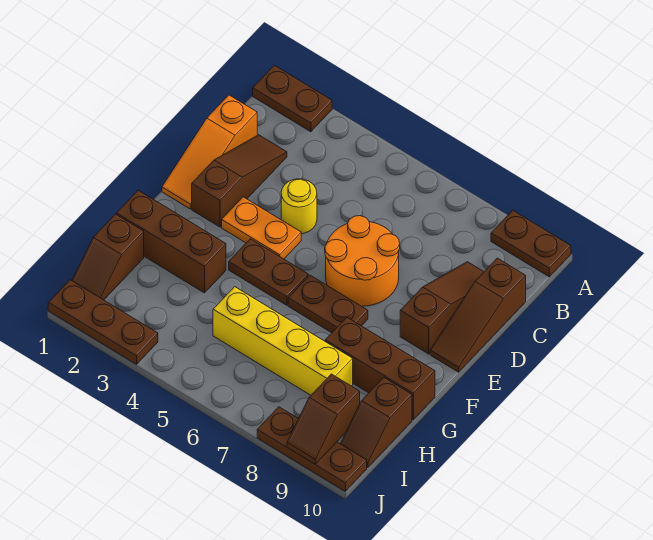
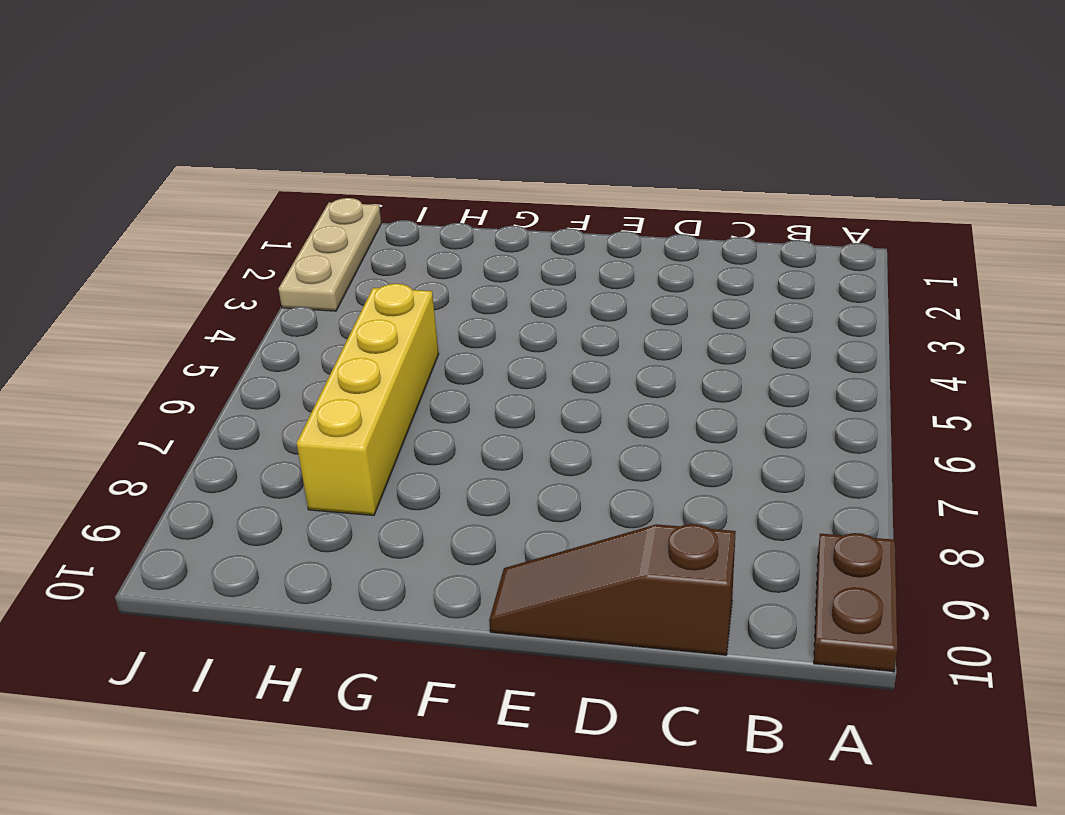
tan plate J1:J3 level 1 -> brown plate J1:J3 level 1
none -> brown plate A1:A2 level 1
none -> orange slope C1:E1 level 1 top C
none -> brown slope C2:E2 level 1 top E

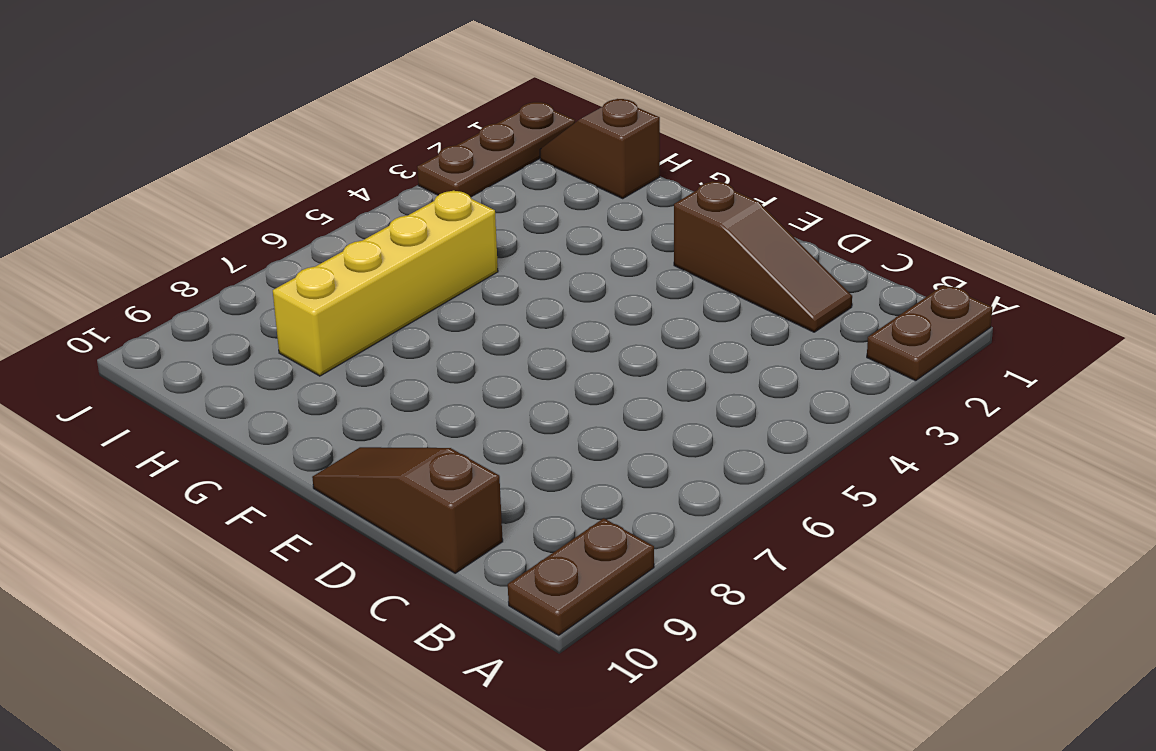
none -> orange slope C1:E1 level 1 top C
none -> brown slope C9:E9 level 1 top E
none -> yellow round brick D4 level 1

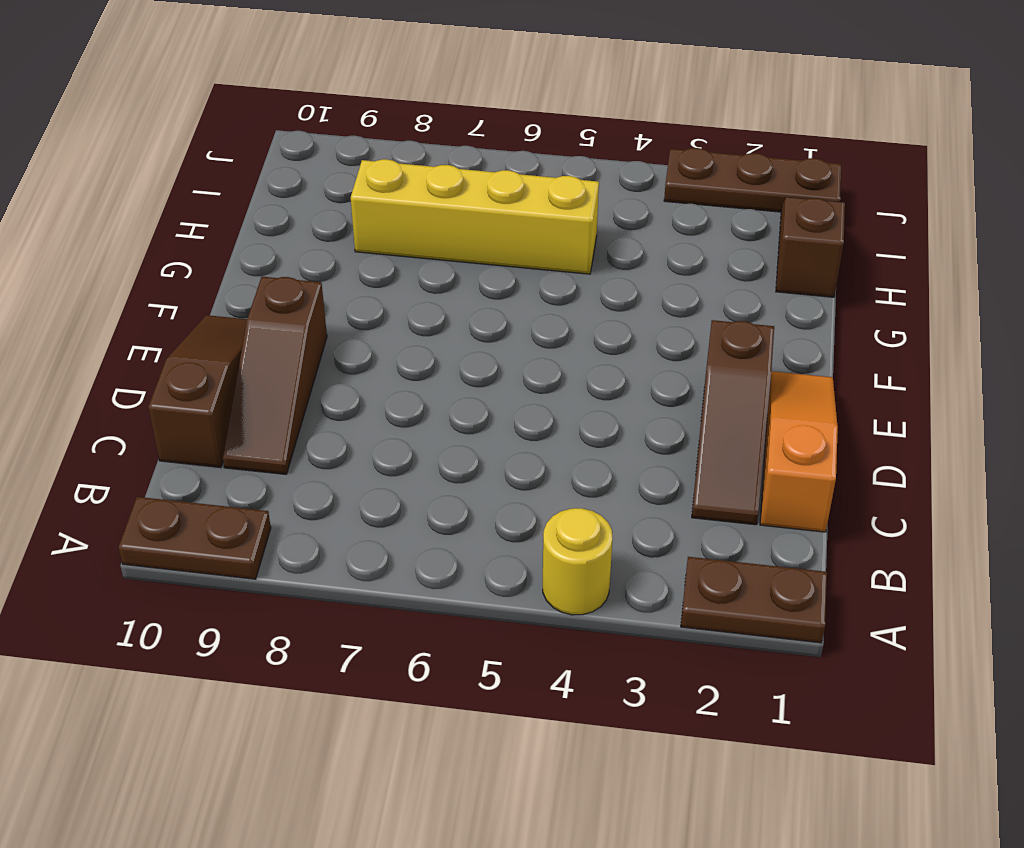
yellow round brick A4 level 1 -> yellow round brick D4 level 1
none -> orange round brick D6:E7 level 1
none -> orange plate E3:E4 level 1
none -> brown plate F4:F5 level 1

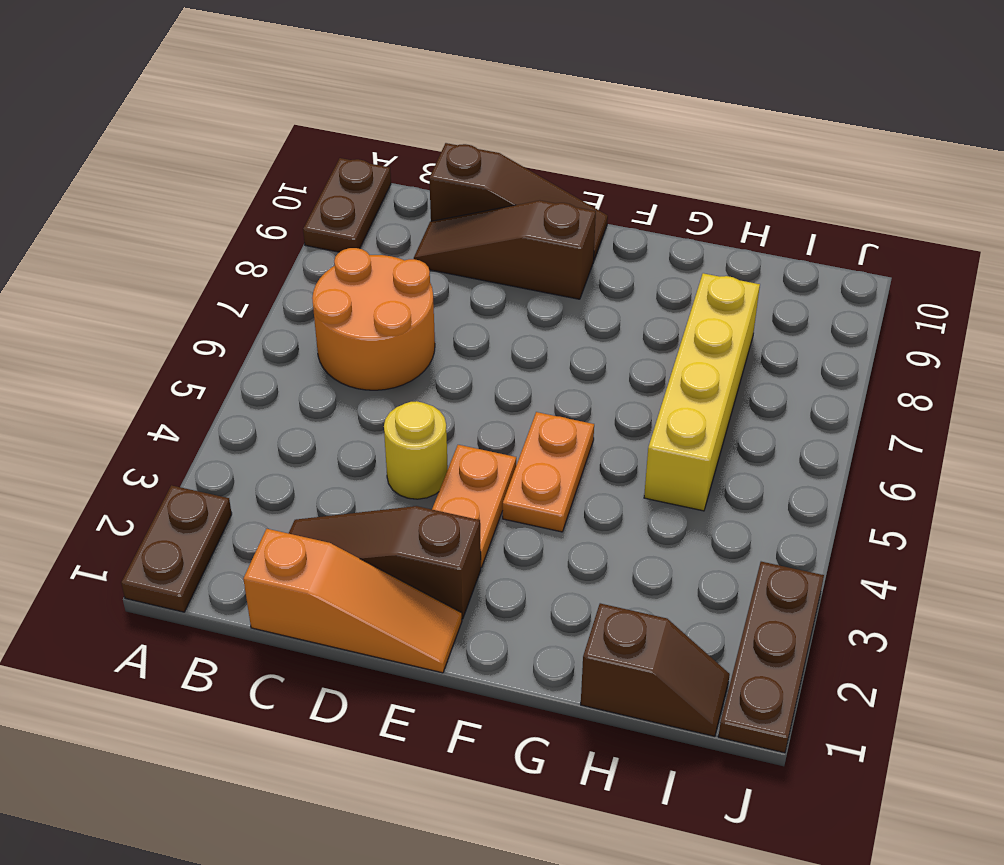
orange round brick B6:C7 level 1 -> orange round brick D6:E7 level 1
orange plate F4:F5 level 1 -> brown plate F4:F5 level 1
none -> brown plate F6:F7 level 1
none -> brown brick G1:G3 level 1
none -> brown brick G8:G10 level 1

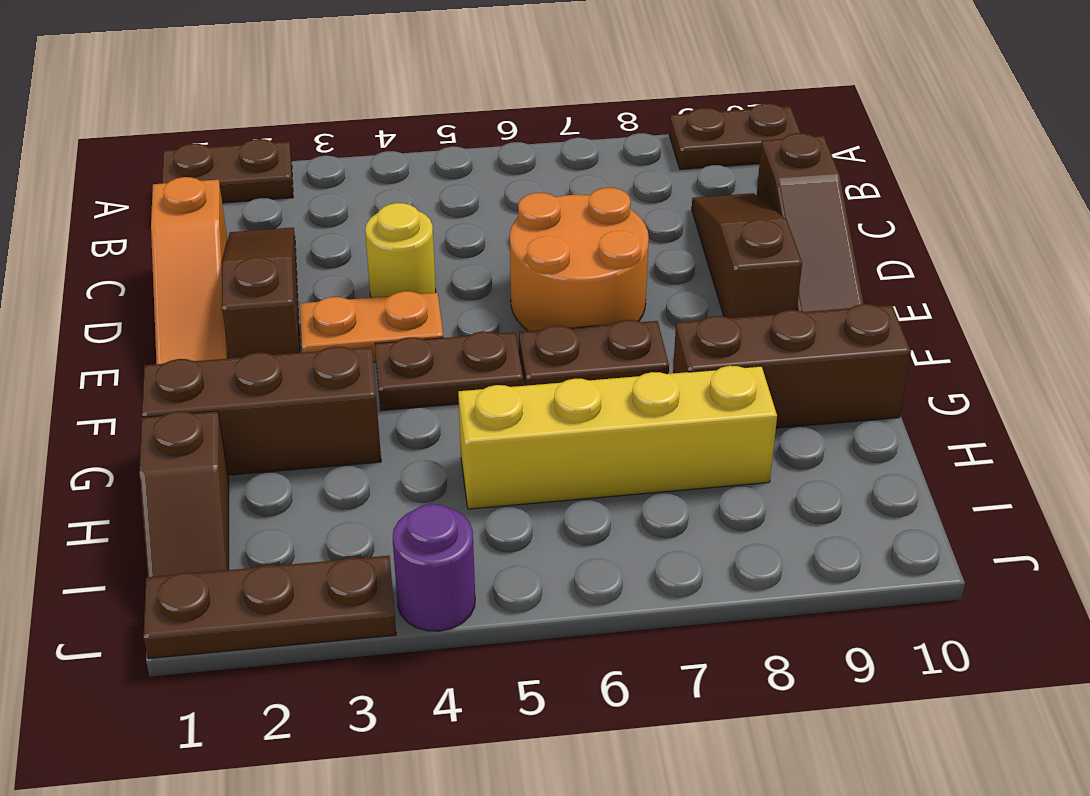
purple round brick J4 level 1 -> none
none -> brown slope H10:I10 level 1 top H
none -> brown plate J8:J10 level 1
none -> brown slope I9:J9 level 2 top I

